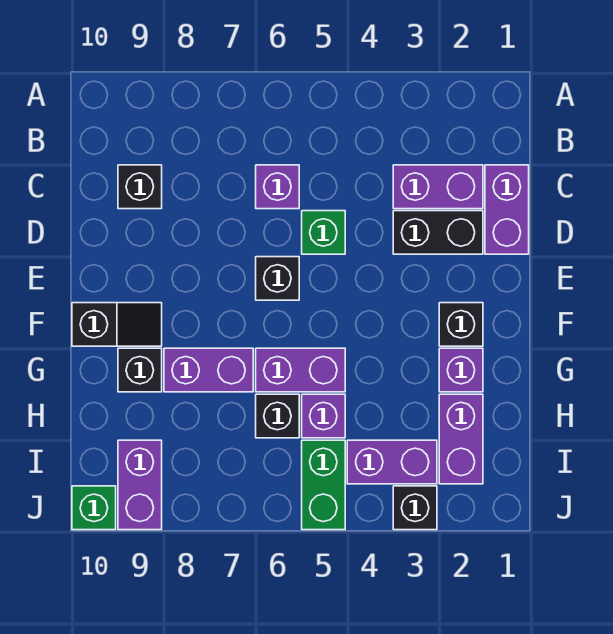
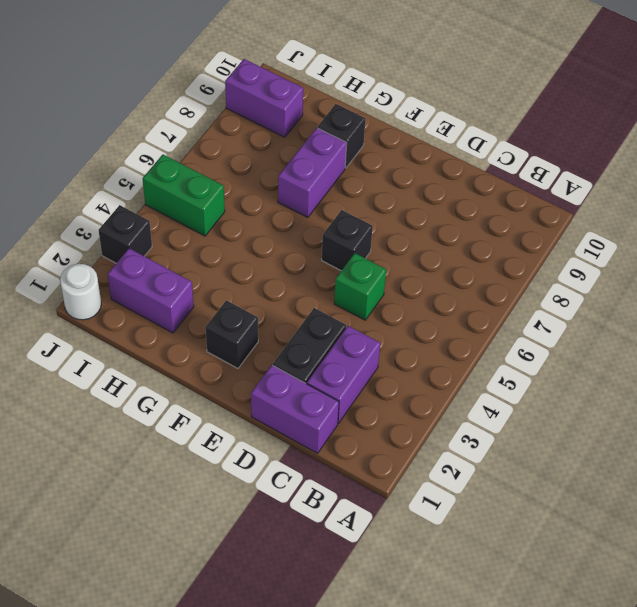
white round brick J1 level 1 -> none
none -> purple brick C6 level 1
none -> black brick C9 level 1
none -> black slope F9:F10 level 1 top 10

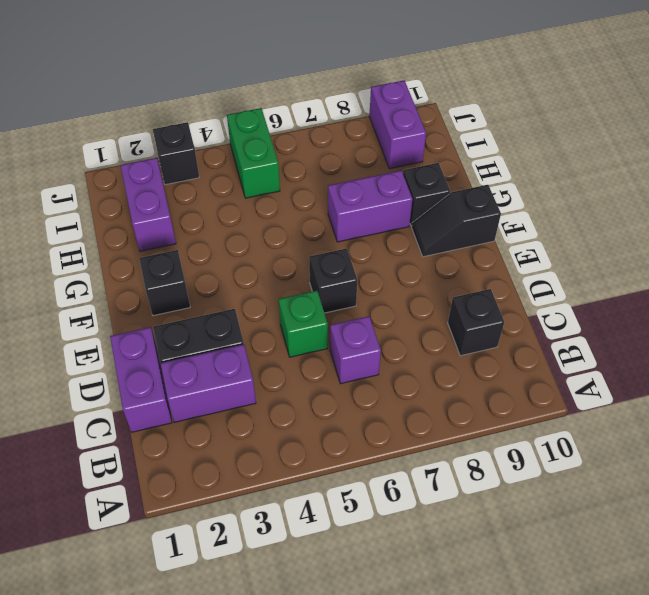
none -> purple brick G2 level 1
none -> purple brick G5:G6 level 1
none -> purple brick H5 level 1

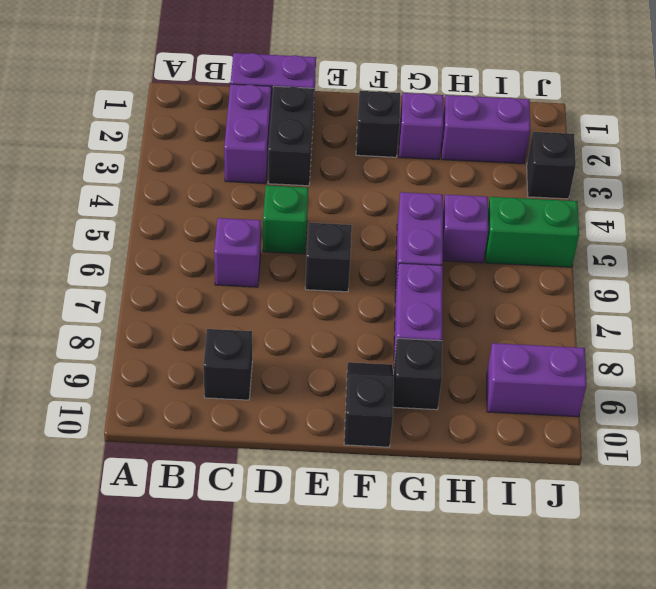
none -> black brick H6 level 1
none -> purple brick I3:I4 level 1
none -> green brick J10 level 1

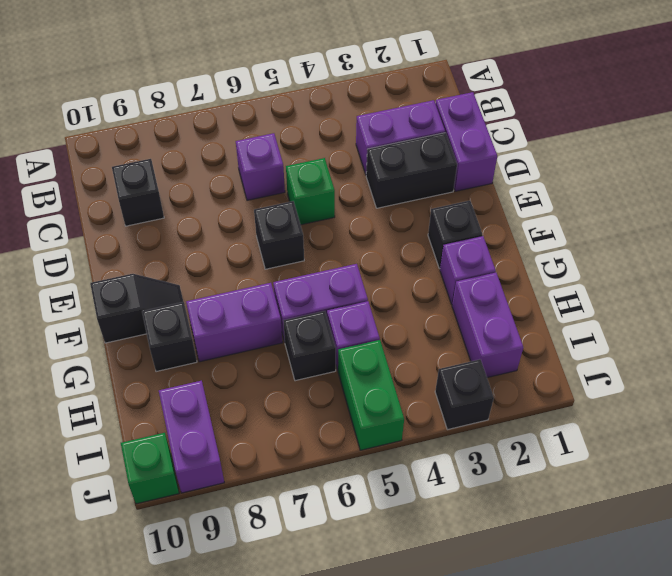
none -> purple brick I3:I4 level 1

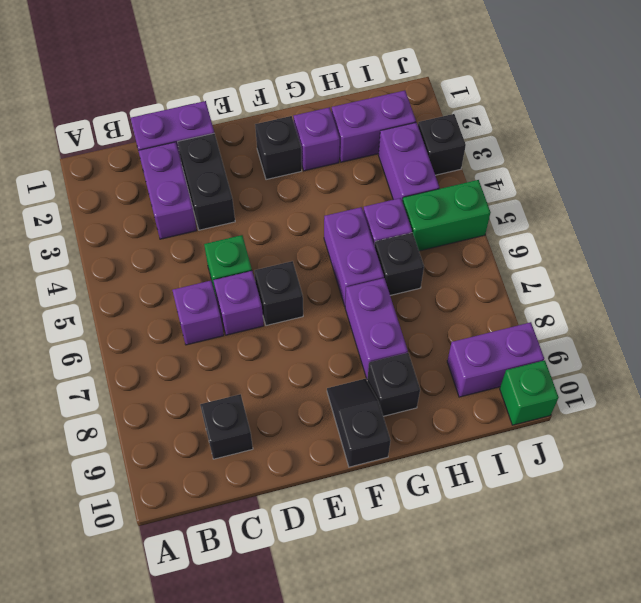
purple brick D6 level 1 -> none

